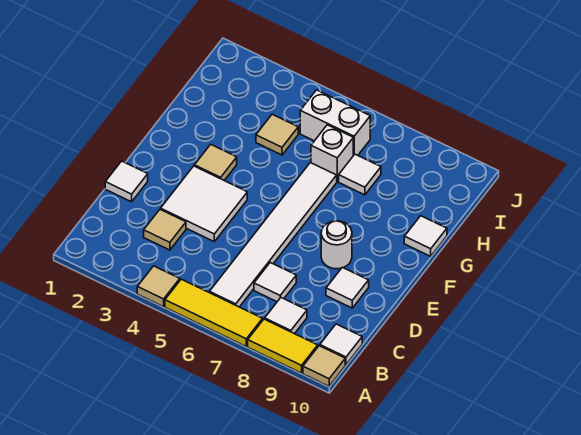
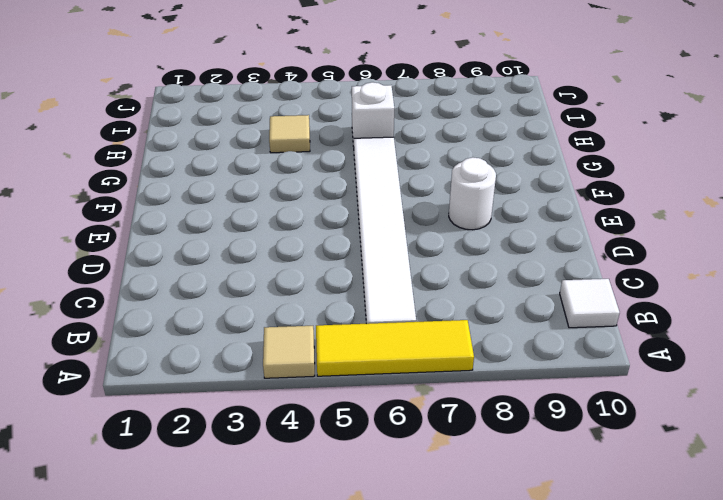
none -> yellow tile A8:A9 level 1
none -> tan tile A10 level 1
none -> white tile B8 level 1

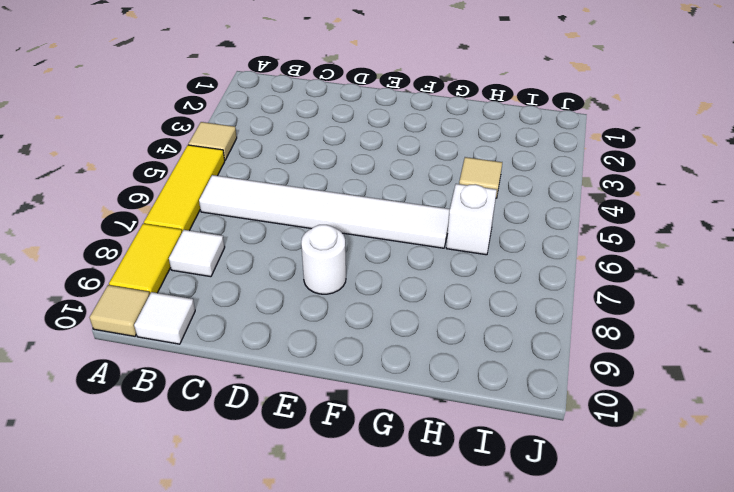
none -> tan tile C3 level 1
none -> white tile C7 level 1
none -> white tile D1 level 1

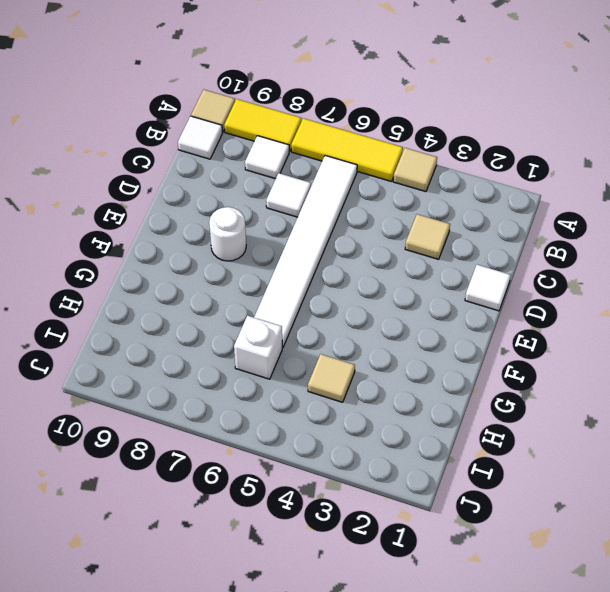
none -> white tile D3:E4 level 1
none -> white tile D9 level 1
none -> tan tile F3 level 1

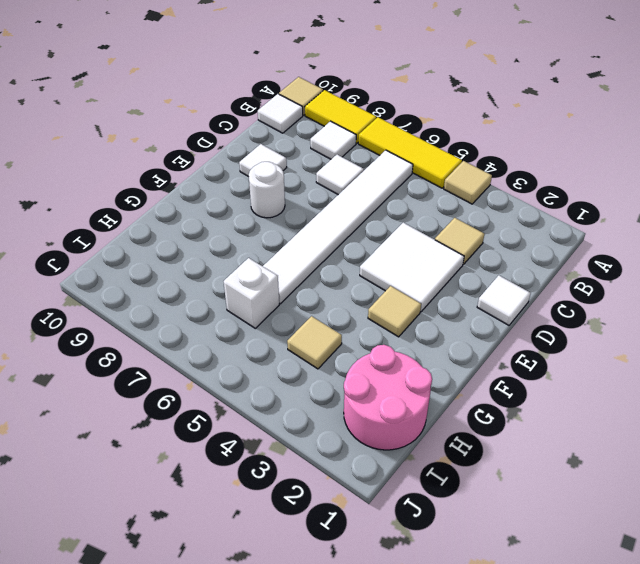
pink round brick H1:I2 level 1 -> none
none -> white tile G10 level 1
none -> white tile H7 level 1
none -> white brick I5:I6 level 1

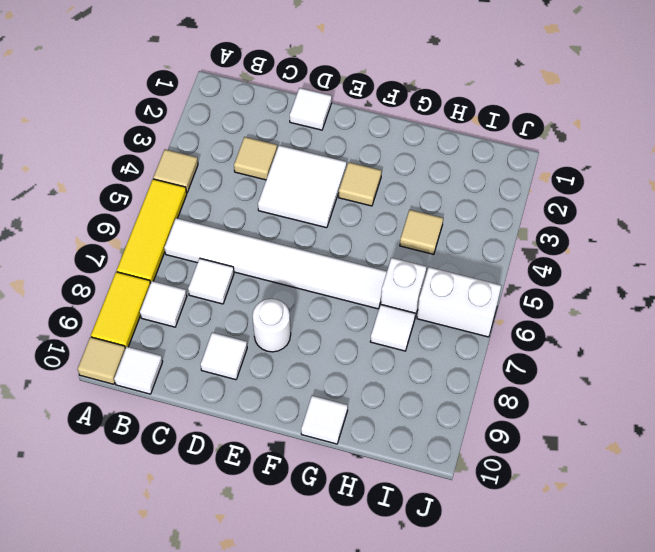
white brick I6:J6 level 1 -> white brick I5:I6 level 1

